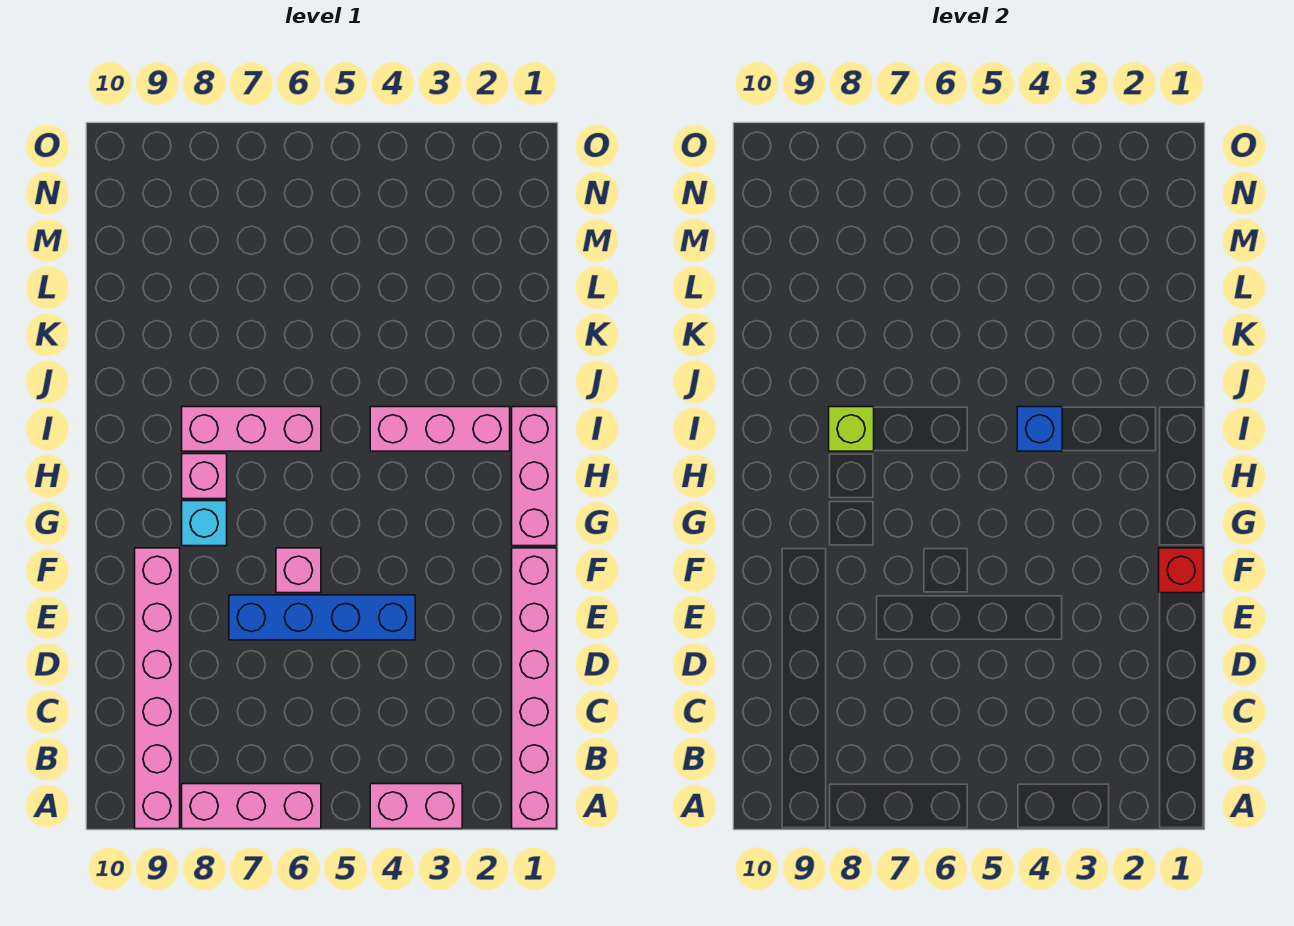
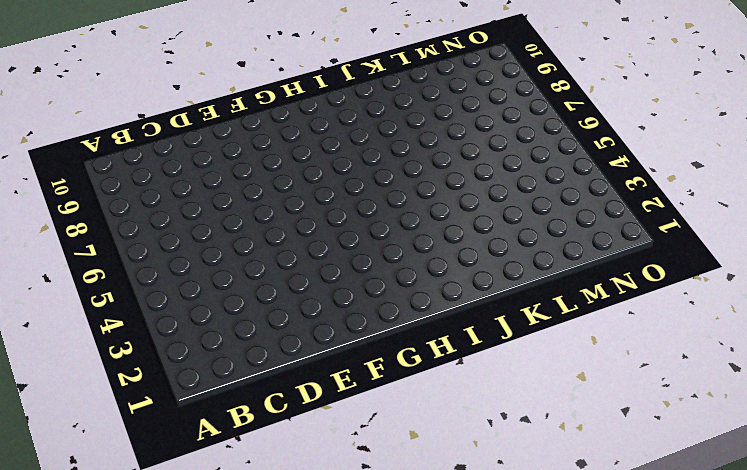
none -> pink brick A1:F1 level 1
none -> pink brick A3:A4 level 1
none -> pink brick A6:A8 level 1

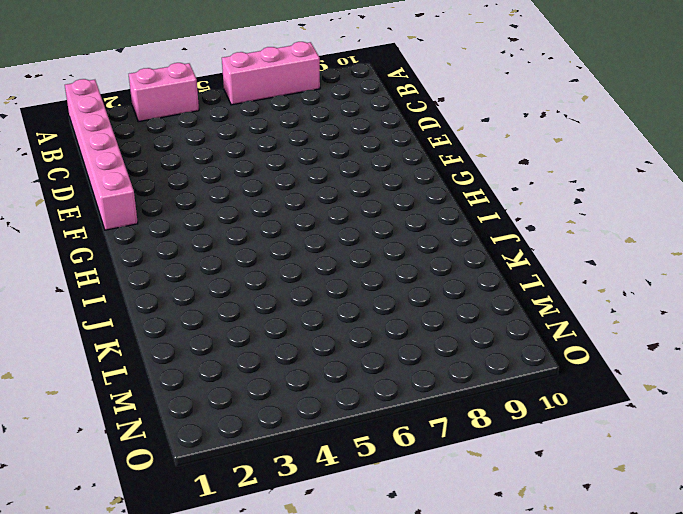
none -> pink brick A9:F9 level 1
none -> blue brick E4:E7 level 1
none -> pink brick F6 level 1

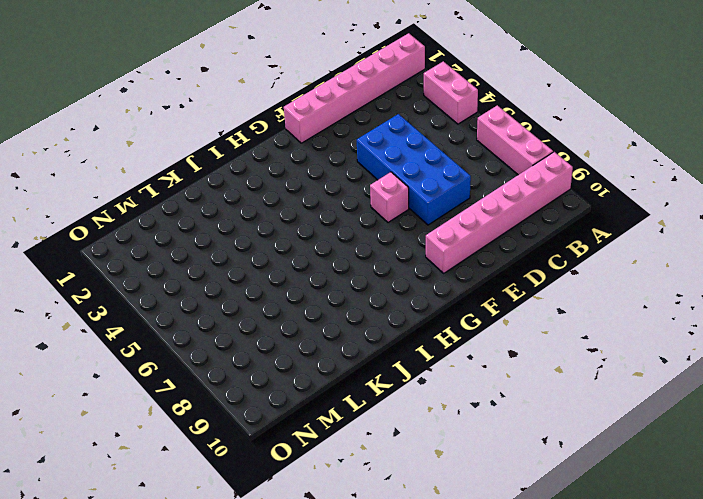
blue brick D4:E7 level 1 -> blue brick E4:E7 level 1
none -> pink brick G1:I1 level 1
none -> cyan brick G8 level 1
none -> pink brick H8 level 1

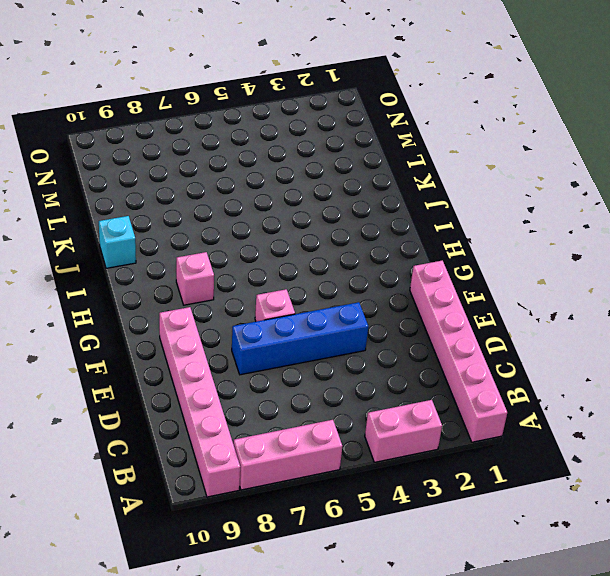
cyan brick J10 level 1 -> cyan brick G8 level 1
none -> pink brick G1:I1 level 1
none -> pink brick I2:I4 level 1
none -> pink brick I6:I8 level 1

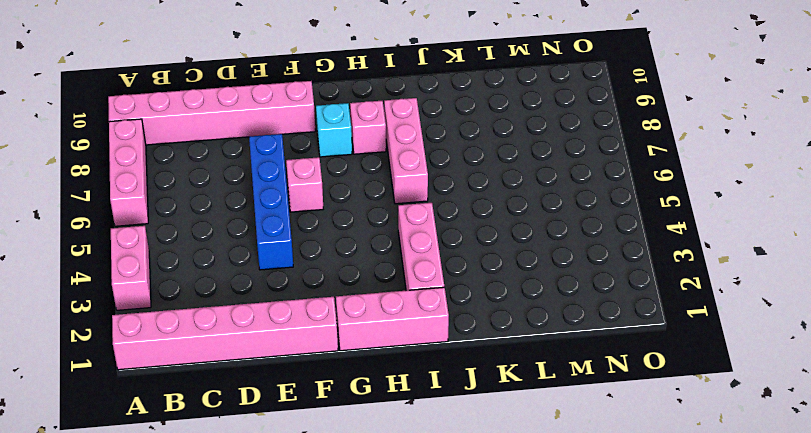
none -> red brick F1 level 2
none -> blue brick I4 level 2
none -> lime brick I8 level 2

